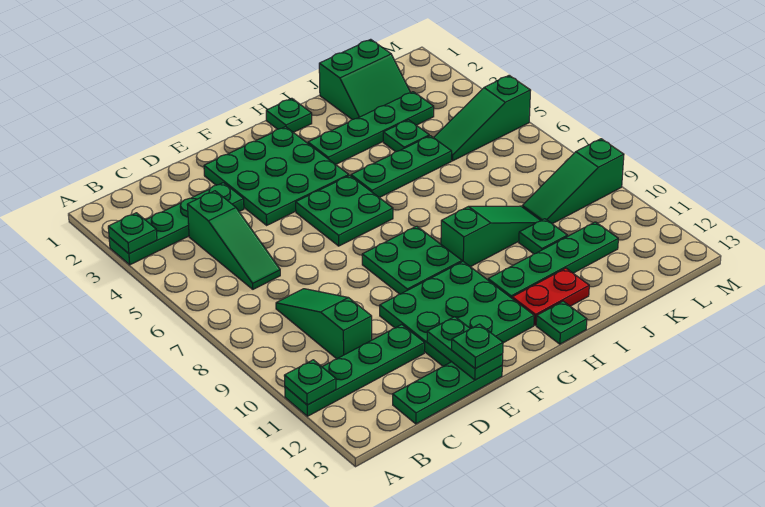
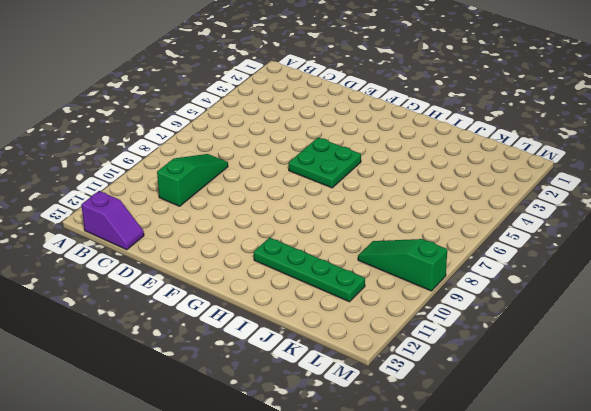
purple slope B13:C13 level 1 top B -> green plate C13:E13 level 1
none -> green plate A3:D3 level 1
none -> green plate A11:D11 level 1
none -> green slope C4:C6 level 1 top 4

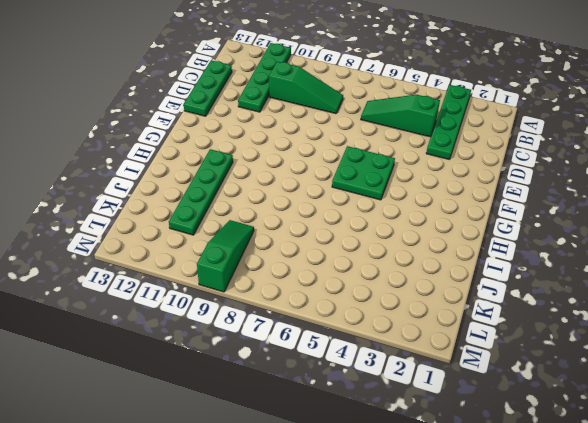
none -> green plate E2:G4 level 1
none -> green plate E10:G12 level 1
none -> green plate F8:G9 level 1

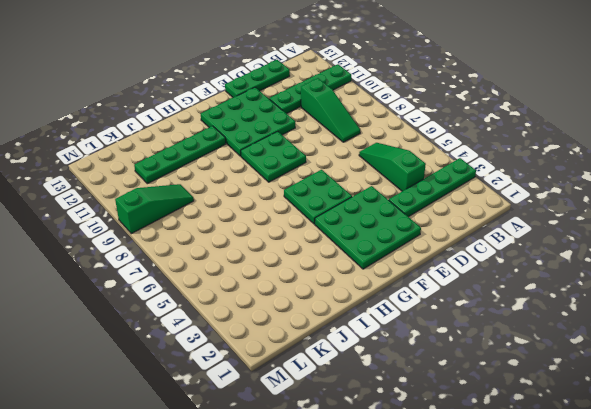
none -> green plate H1 level 1
none -> green plate H3:K3 level 1
none -> green plate H5:J5 level 1

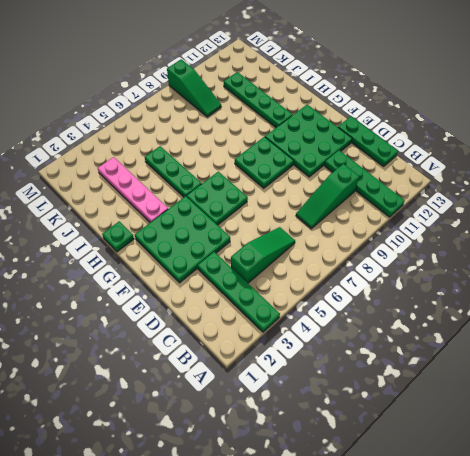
pink plate H3:K3 level 1 -> green plate H3:K3 level 1
none -> green slope H9:J9 level 1 top H
none -> red plate H12:I12 level 1
none -> green plate H13 level 1

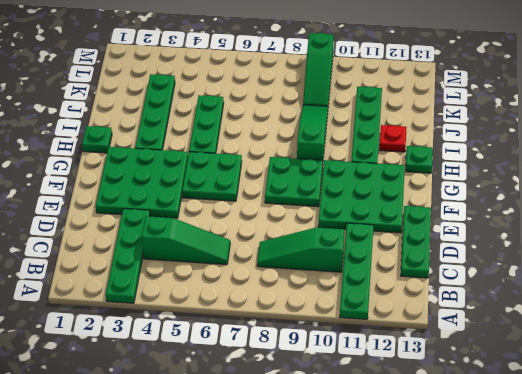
red plate I12 level 1 -> red plate H12:I12 level 1
none -> green slope J1:K2 level 1 top 1
none -> green plate J4 level 1
none -> green plate J10 level 1

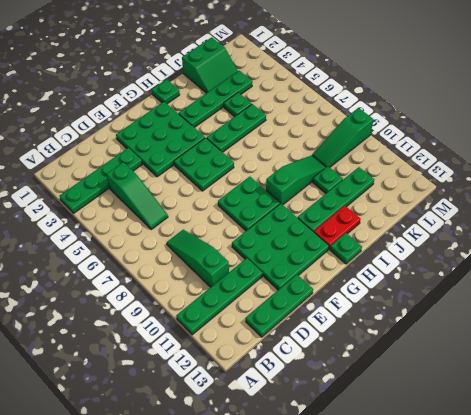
none -> green slope K5:M5 level 1 top M
none -> green plate A3 level 2
none -> green plate A11 level 2

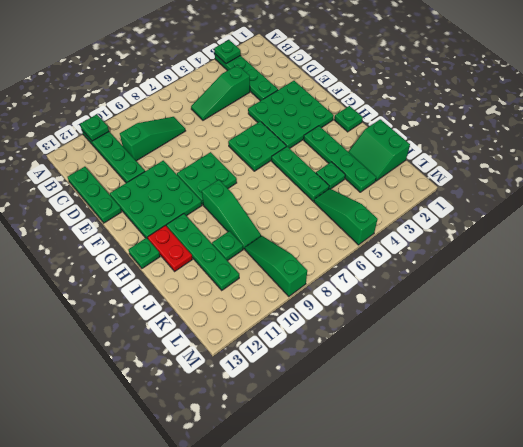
none -> green plate E12:E13 level 2
none -> green plate E13 level 3

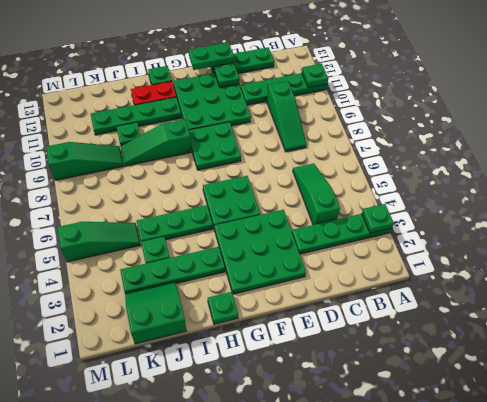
green plate E13:F13 level 3 -> green plate E13 level 3

